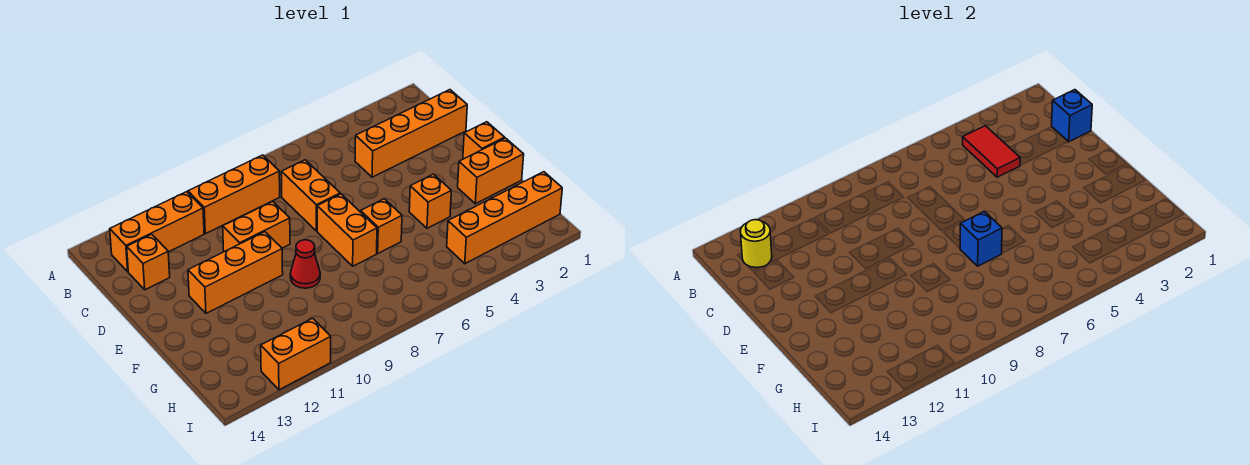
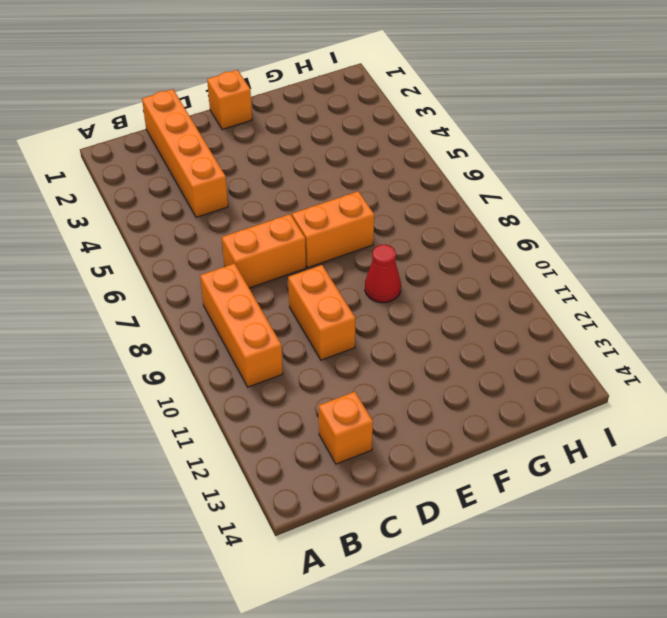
none -> orange brick B11:B13 level 1
none -> orange brick E10:E12 level 1
none -> orange brick F1:F2 level 1

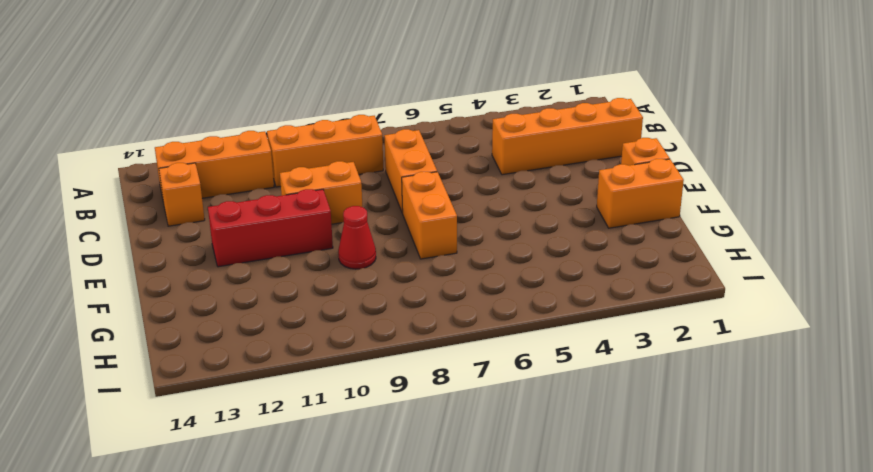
red brick E10:E12 level 1 -> orange brick E10:E12 level 1
none -> orange brick F4 level 1
none -> orange brick F6 level 1
none -> orange brick H1:H4 level 1

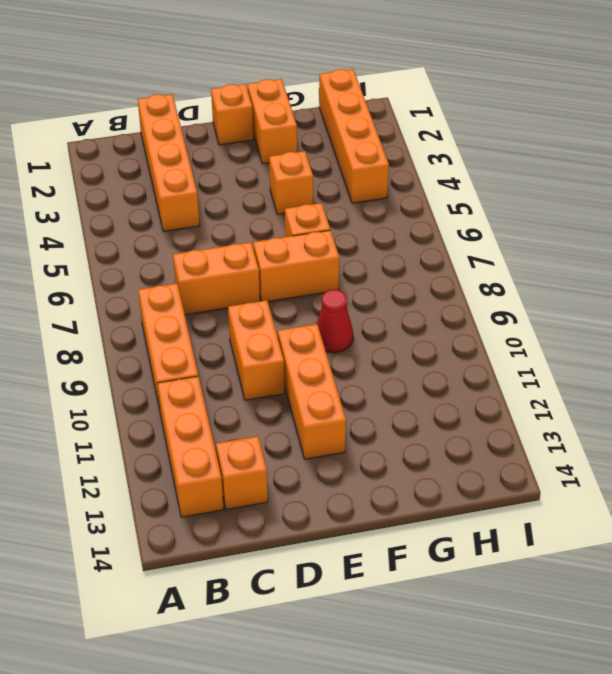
none -> orange brick I11:I12 level 1
none -> red tile B4:C4 level 2
none -> yellow round brick B13 level 2

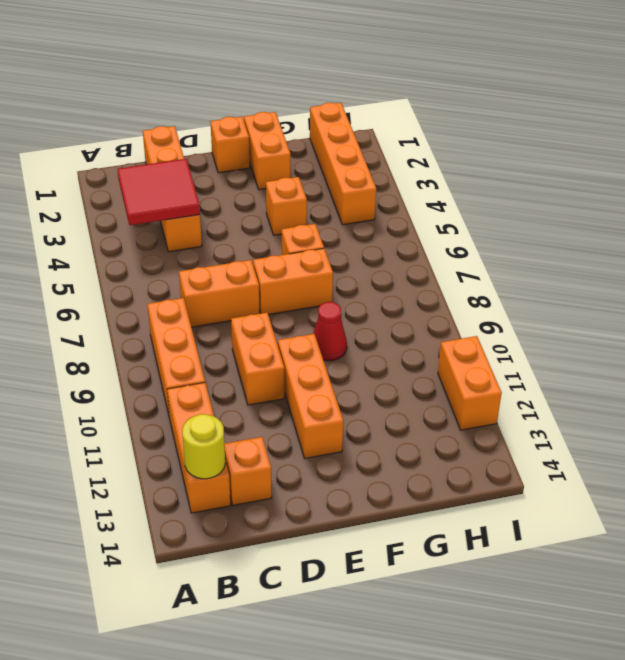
red tile B3:C4 level 2 -> red tile B4:C4 level 2
none -> blue brick C1 level 2
none -> blue brick F7 level 2

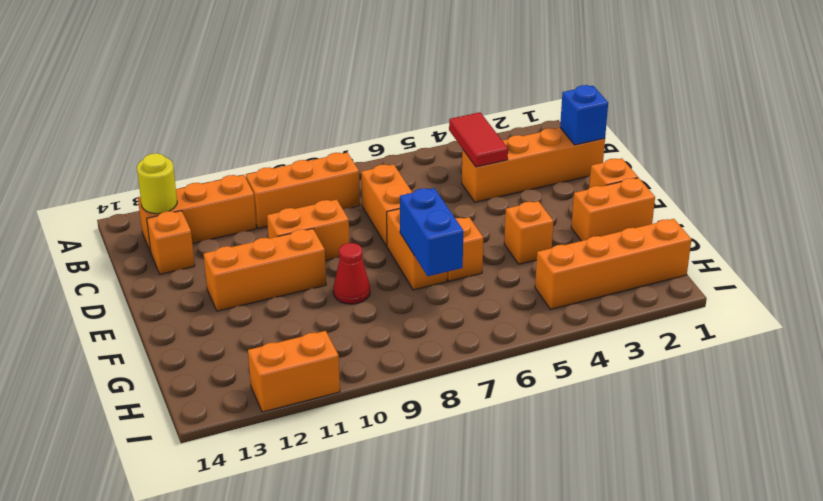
blue brick F7:G7 level 2 -> blue brick F7 level 2

